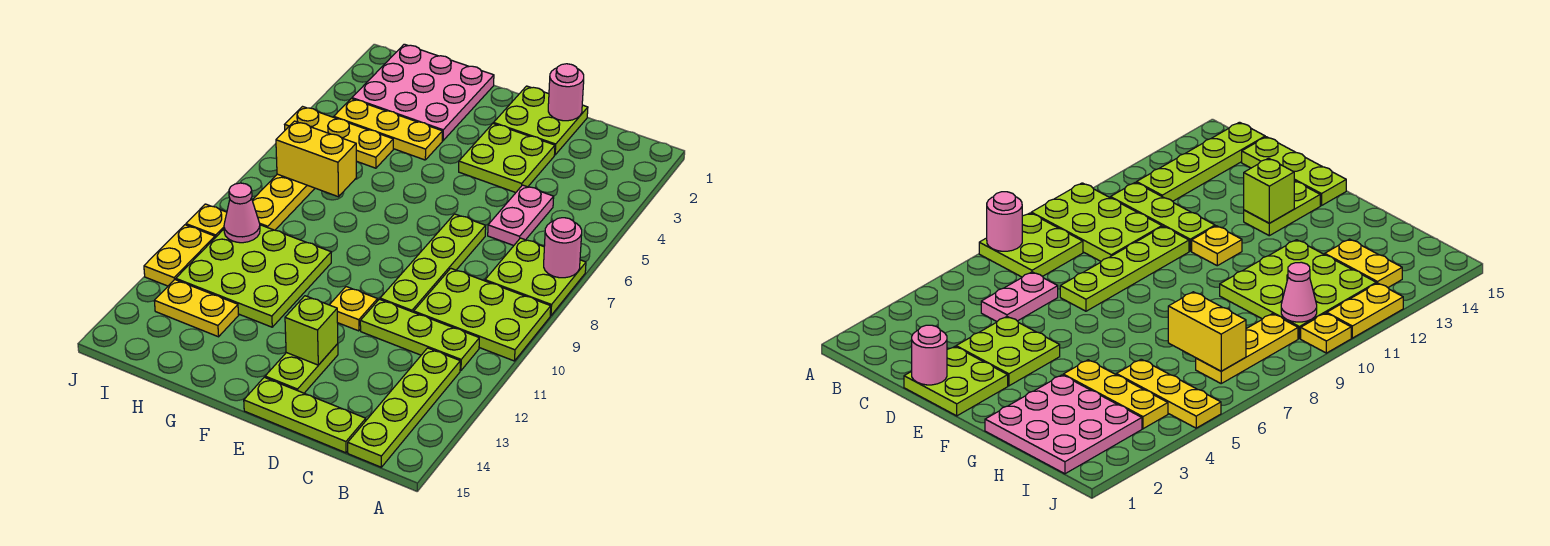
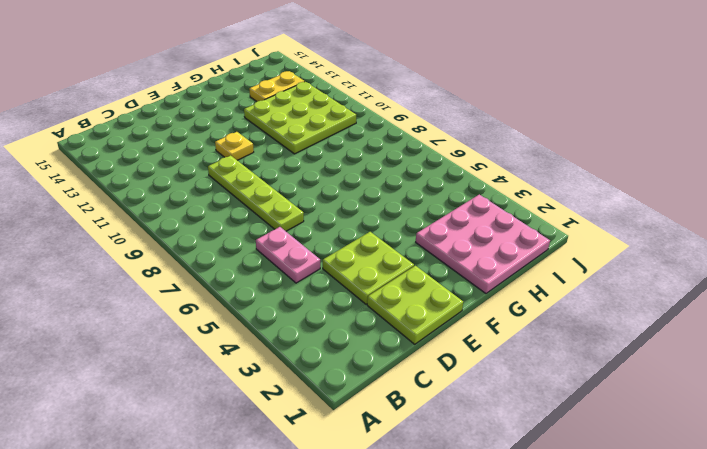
none -> lime plate A7:B8 level 1
none -> lime plate A9:C10 level 1
none -> lime plate B11:D11 level 1

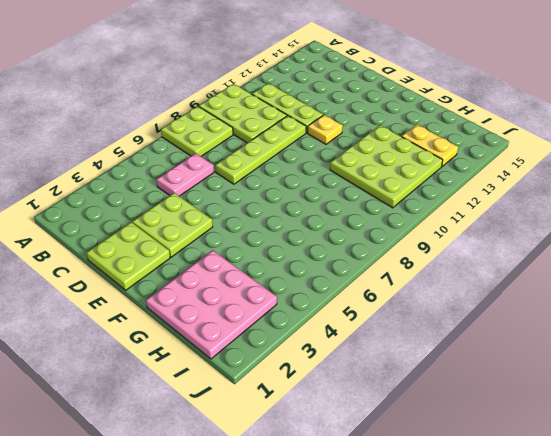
none -> lime plate B12:B15 level 1
none -> lime plate C15:E15 level 1
none -> lime plate E13:E14 level 1

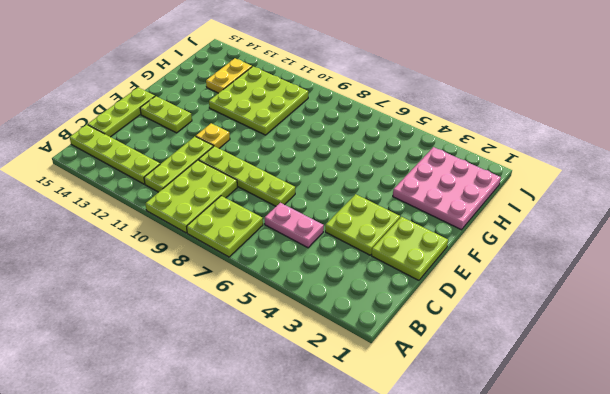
none -> yellow plate G4:I4 level 1
none -> yellow plate H5:J5 level 1
none -> yellow plate I7:I9 level 1

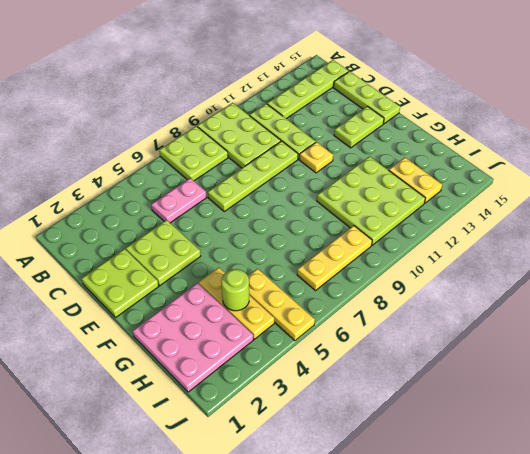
lime round brick H4 level 2 -> none
none -> yellow plate J10 level 1
none -> yellow plate J11:J12 level 1
none -> pink round brick A7 level 2

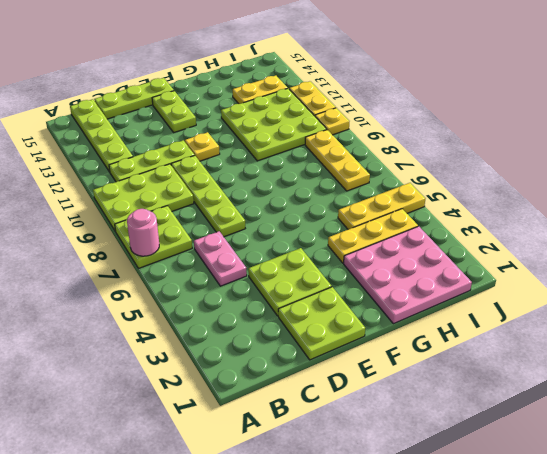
none -> pink round brick D1 level 2
none -> lime brick E13 level 2
none -> yellow brick H7:I7 level 2

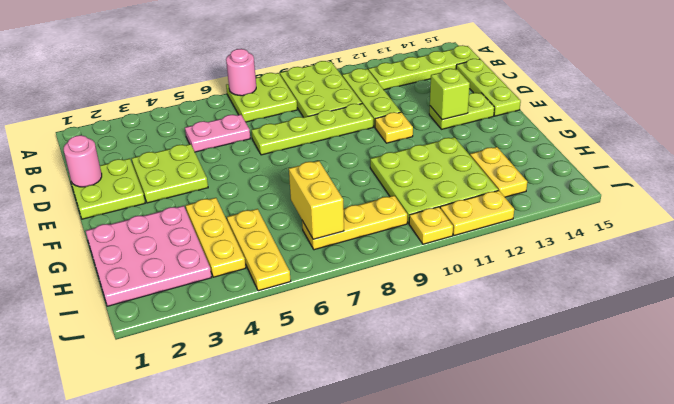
none -> pink cone I10 level 2

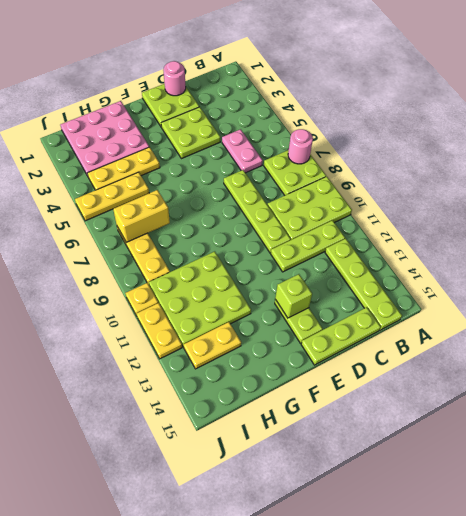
none -> yellow plate E11 level 1
none -> pink cone I10 level 2

